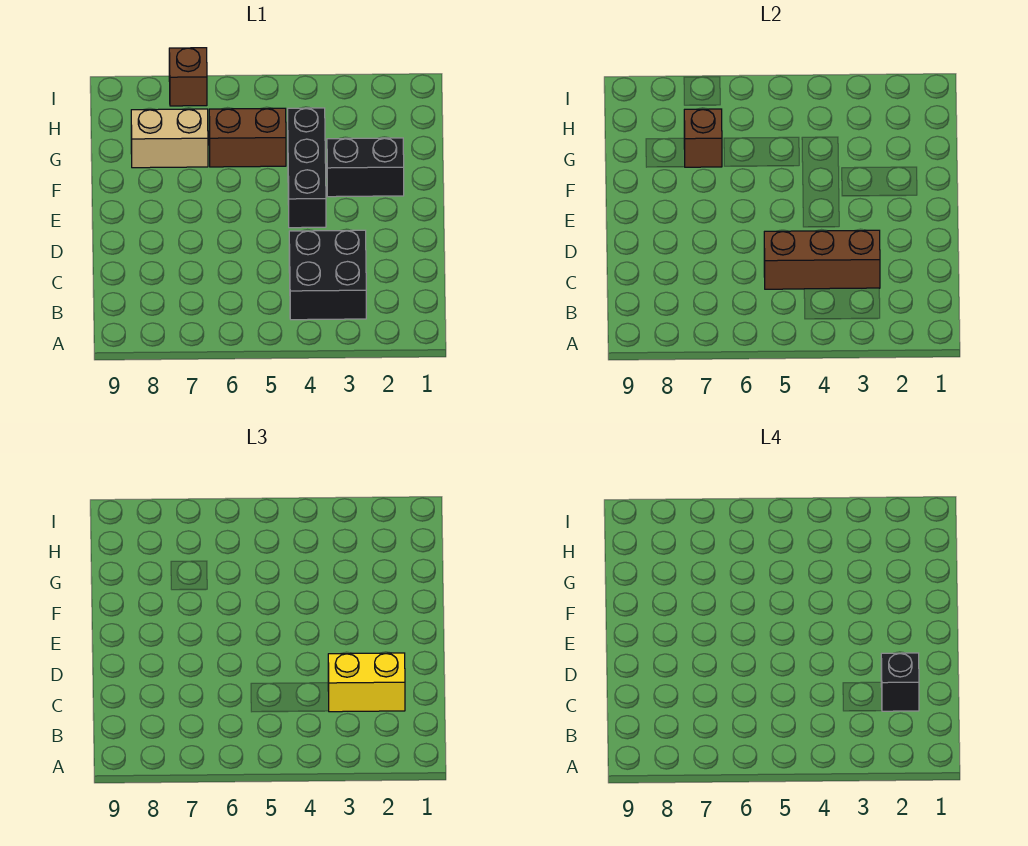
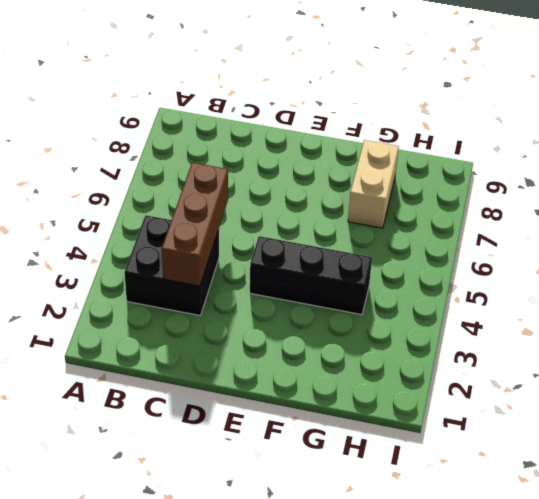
none -> black brick F2:F3 level 1
none -> brown brick G5:G6 level 1

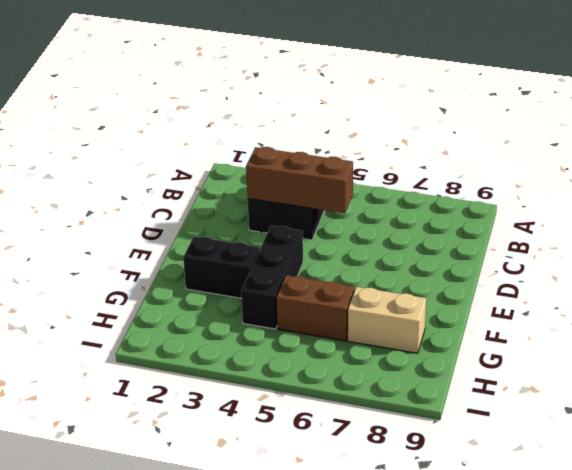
none -> brown brick I7 level 1
none -> brown brick G7 level 2

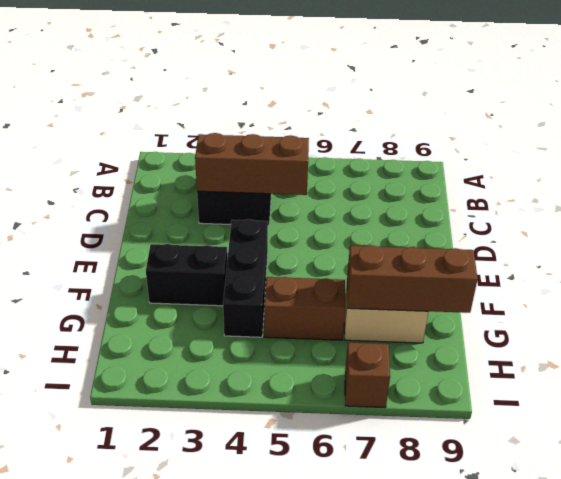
brown brick G7:G9 level 2 -> brown brick G7 level 2
none -> yellow brick C2:C3 level 3
none -> black brick C2 level 4

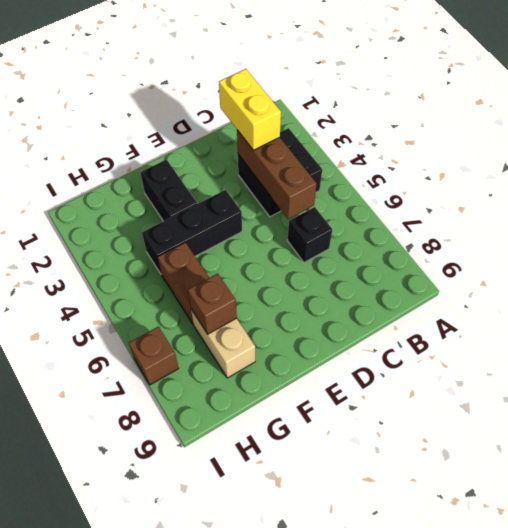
black brick C6 level 1 -> black brick C2 level 4

